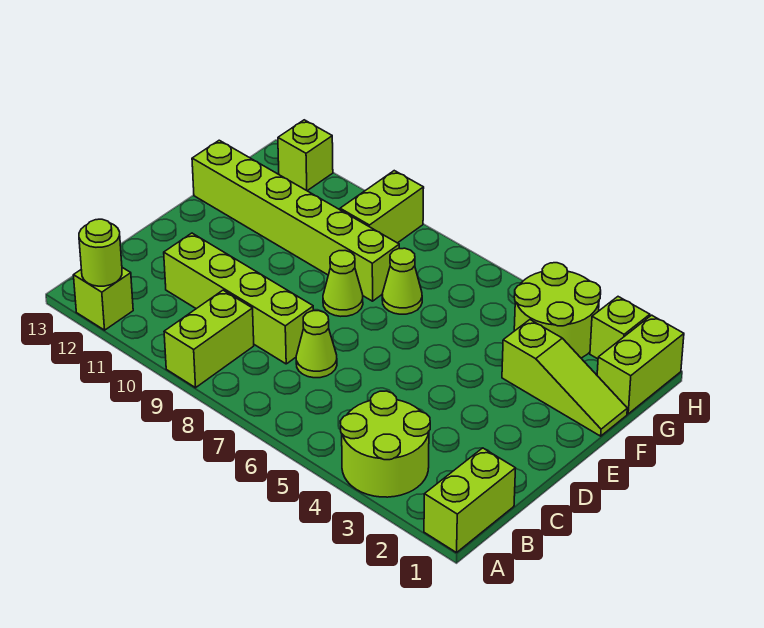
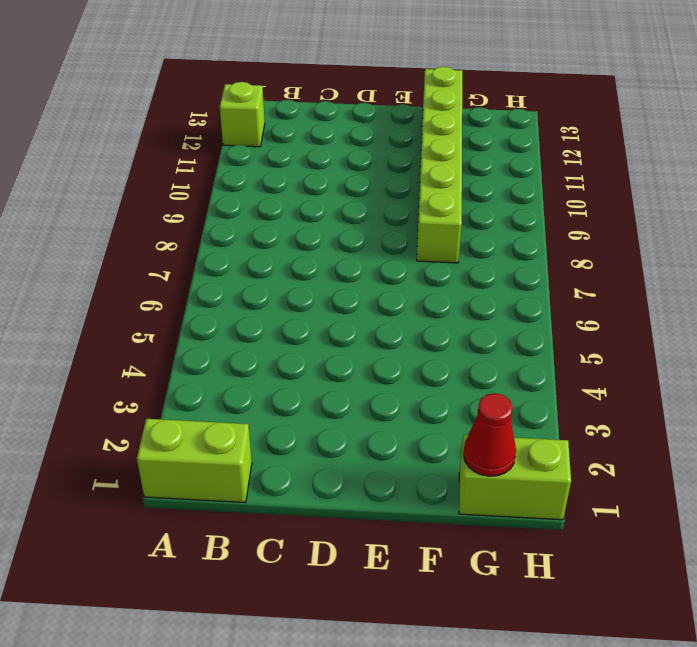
red cone G1 level 2 -> none
none -> lime round brick A3:B4 level 1
none -> lime brick A9:B9 level 1
none -> lime cone C7 level 1

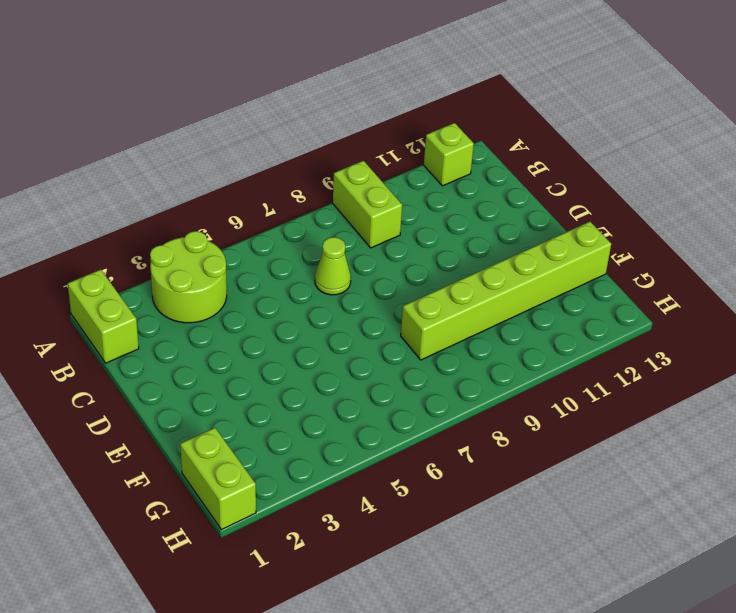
none -> lime brick C8:C11 level 1
none -> lime cone E8 level 1
none -> lime slope F1:F3 level 1 top 3

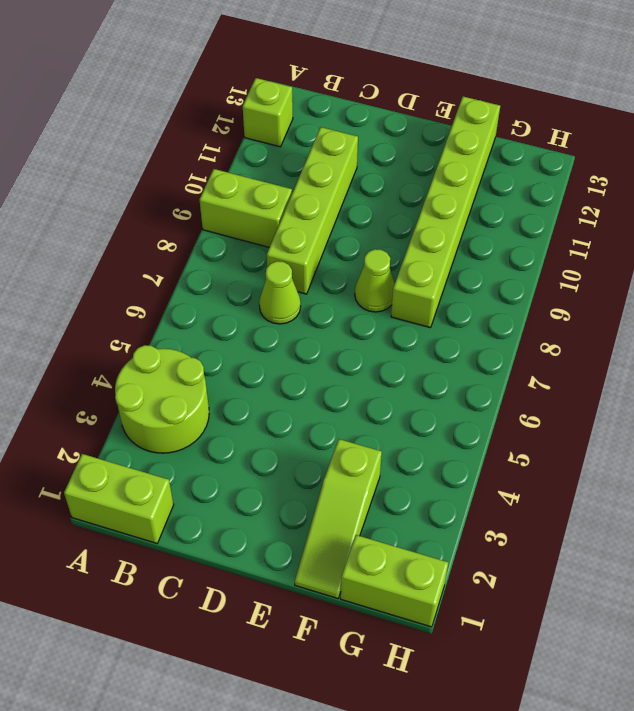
none -> lime cone F7 level 1
none -> lime round brick G3:H4 level 1
none -> lime brick G9:H9 level 1

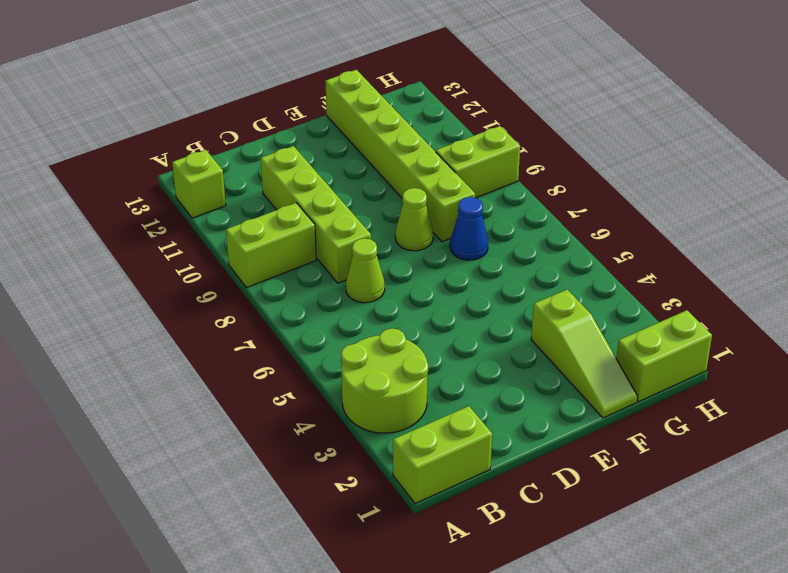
blue cone F7 level 1 -> lime cone F7 level 1
none -> lime round brick G3:H4 level 1
none -> lime brick H2 level 1
none -> lime brick H12 level 1

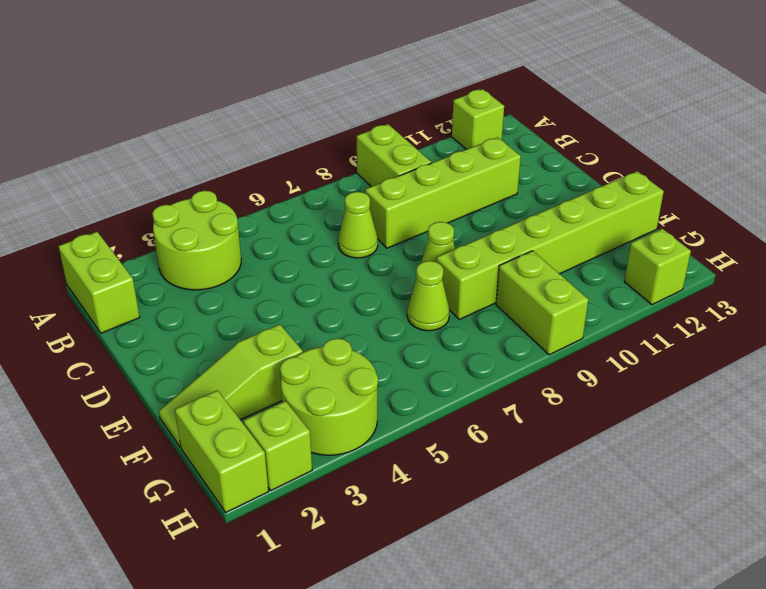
none -> lime round brick A12 level 2

